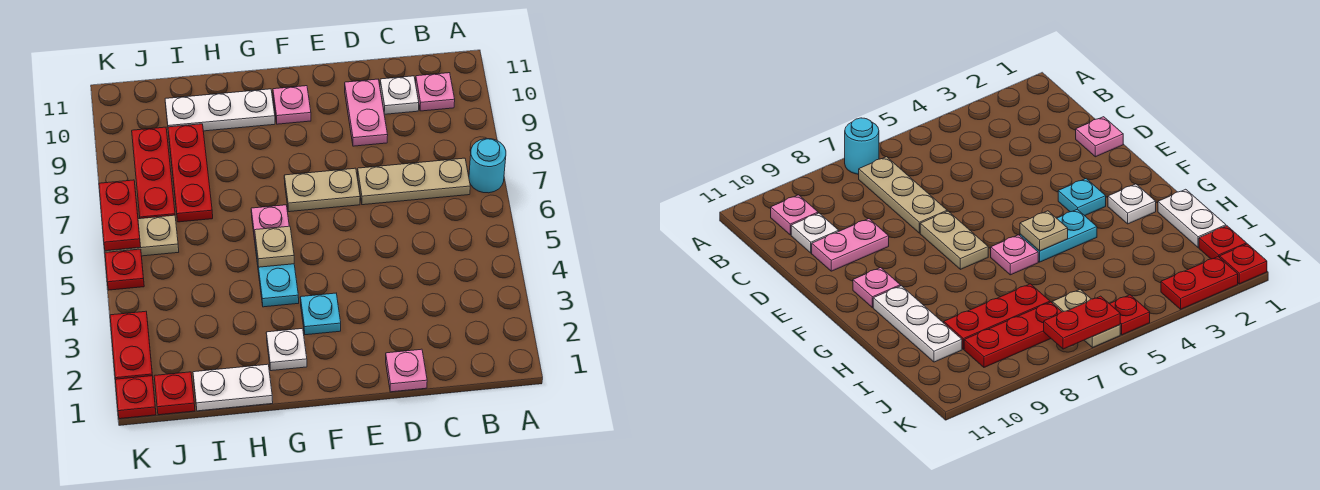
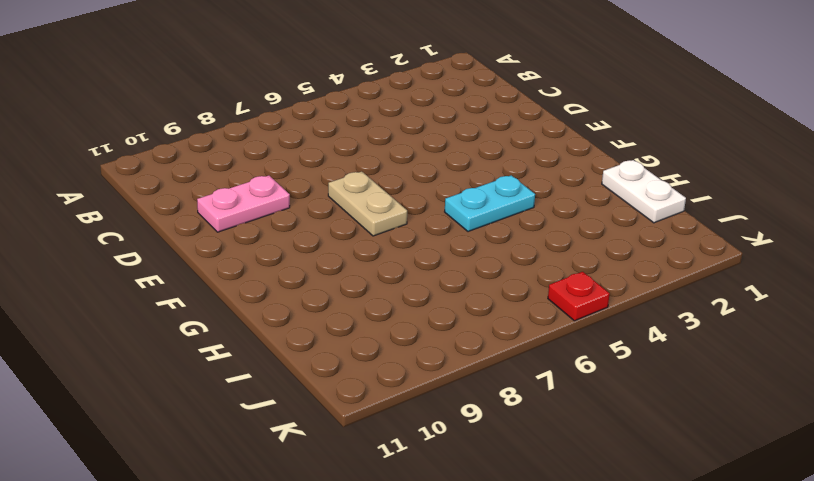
none -> cyan round brick A7 level 1
none -> tan plate B7:D7 level 1
none -> pink plate B10 level 1

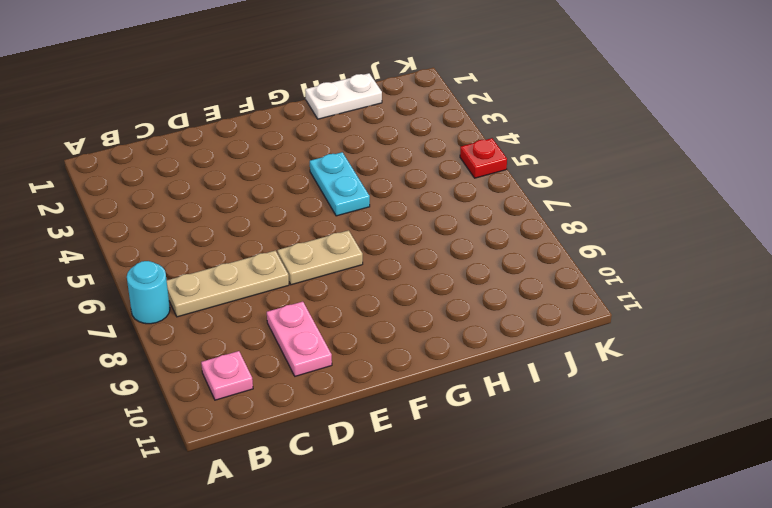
none -> white plate C10 level 1
none -> pink plate D1 level 1
none -> cyan plate F3 level 1

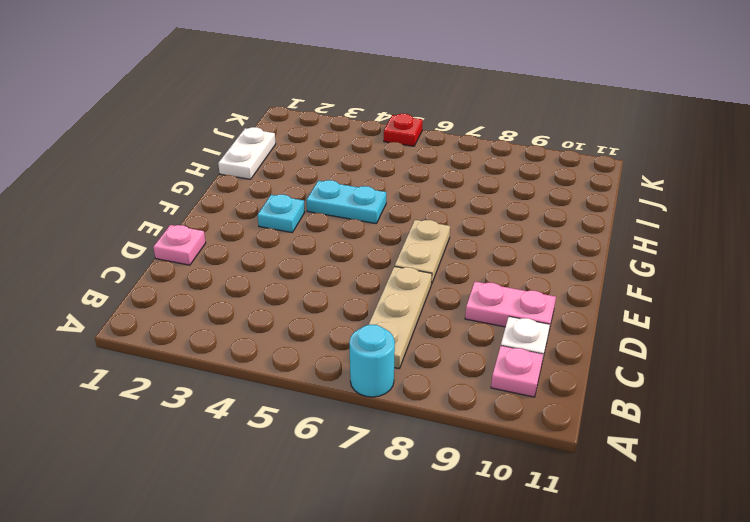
none -> pink plate F10 level 1
none -> white plate G2 level 1
none -> pink plate G6 level 1

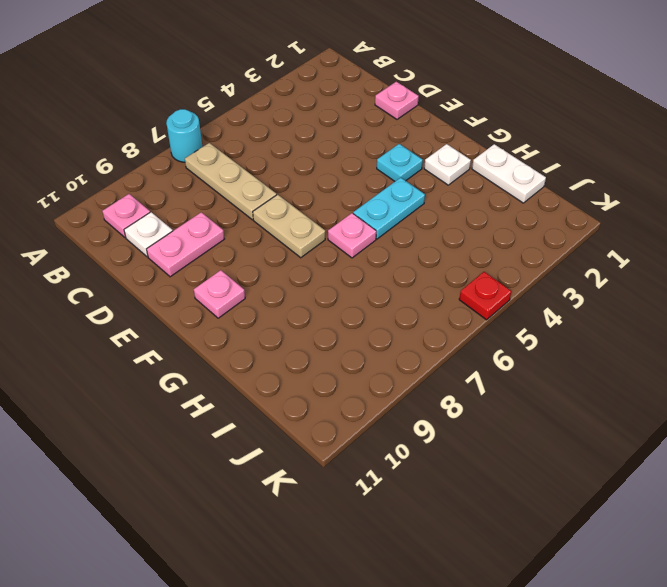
none -> white plate G10:I10 level 1
none -> red plate I7:I9 level 1
none -> red plate J1 level 1

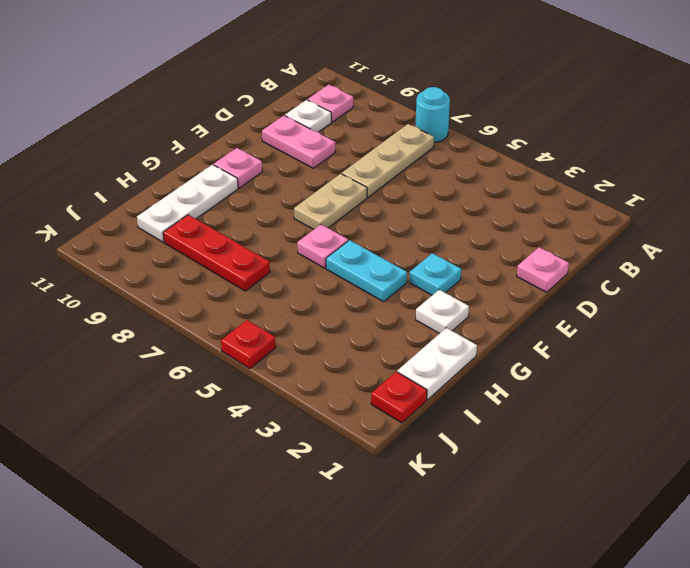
none -> tan plate J6:K6 level 1
none -> red plate J7:J9 level 1
none -> red plate K1 level 1

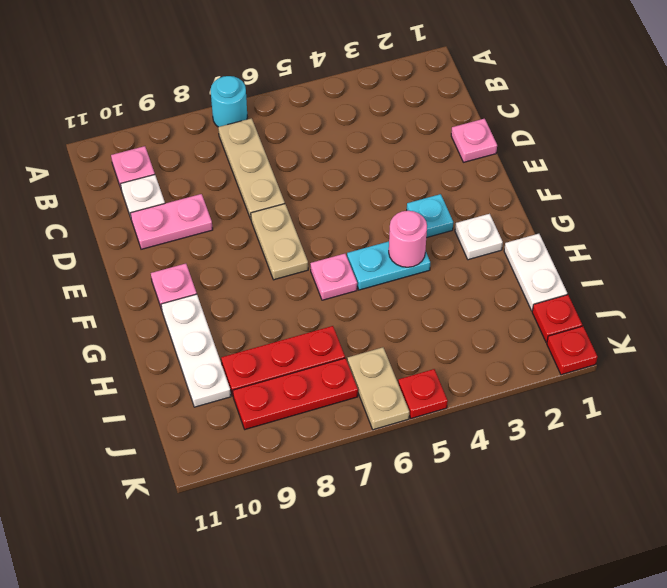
pink round brick G4 level 2 -> none
none -> red plate K2:K3 level 1
none -> tan plate G5 level 2
none -> red plate K6:K7 level 2

